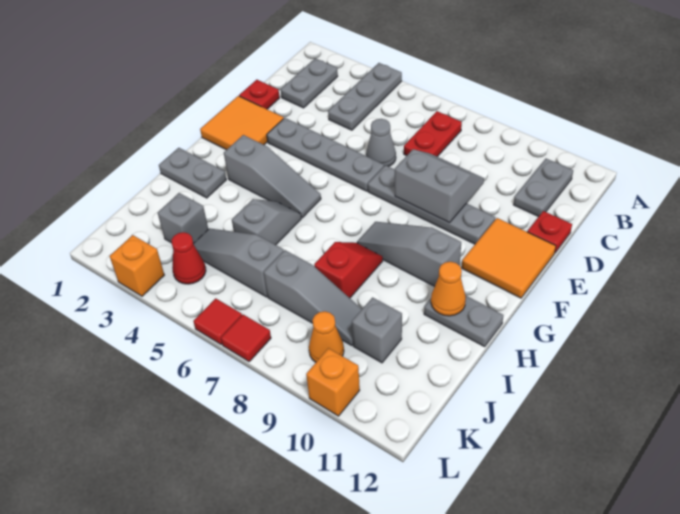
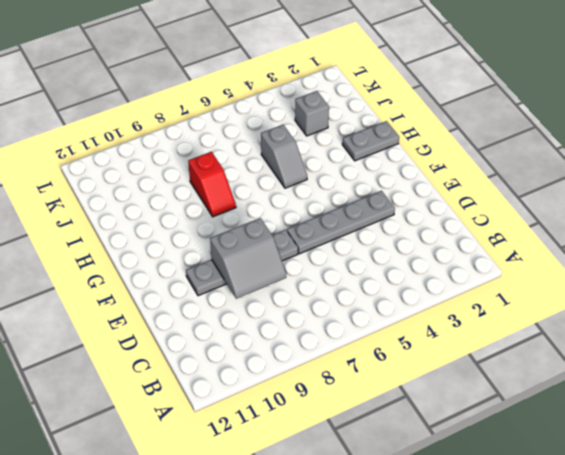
none -> grey plate A4:C4 level 1
none -> grey plate B2:C2 level 1
none -> red plate B7:C7 level 1

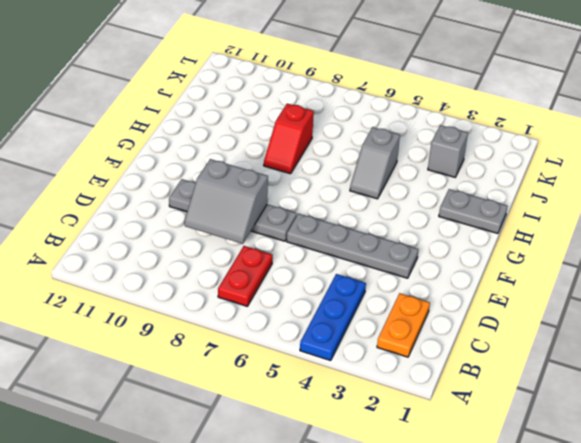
blue plate A4:C4 level 1 -> grey plate A4:C4 level 1
orange plate B2:C2 level 1 -> grey plate B2:C2 level 1
none -> grey plate B11:C11 level 1
none -> red plate D1 level 1
none -> grey cone D6 level 1

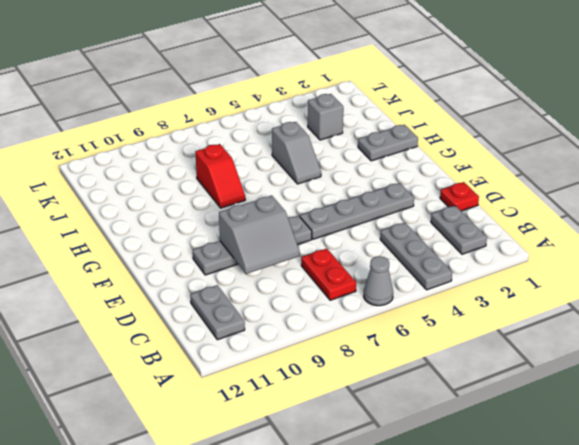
grey cone A6 level 1 -> grey cone D6 level 1
none -> red plate D12 level 1
none -> orange tile E1:F2 level 1
none -> orange tile E11:F12 level 1

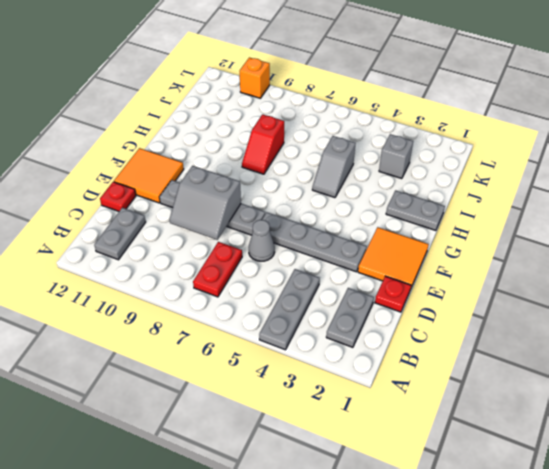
none -> grey slope G3:G5 level 1 top 3
none -> grey slope G8:G10 level 1 top 10
none -> grey plate H11:H12 level 1

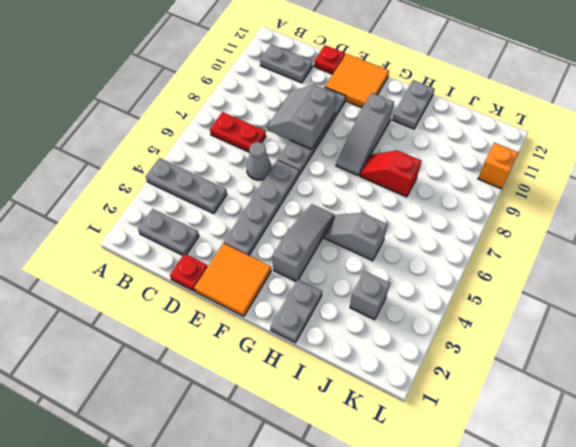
none -> grey slope J4:J6 level 1 top 6
none -> grey slope J7:J9 level 1 top 7
none -> grey brick J10 level 1

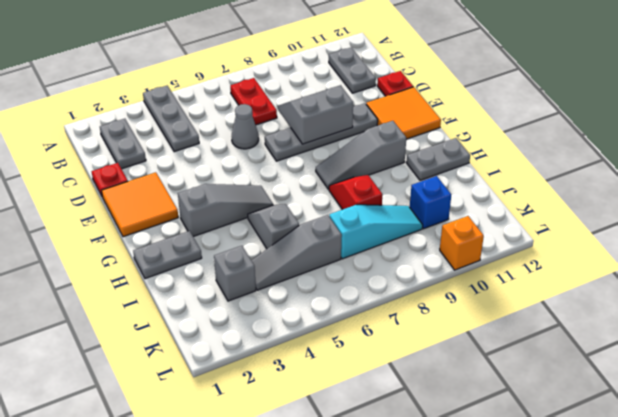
cyan slope J7:J9 level 1 top 7 -> grey slope J7:J9 level 1 top 7
blue brick J10 level 1 -> grey brick J10 level 1
none -> grey plate E3:E6 level 1
none -> red cone K4 level 1
none -> orange cone K9 level 1

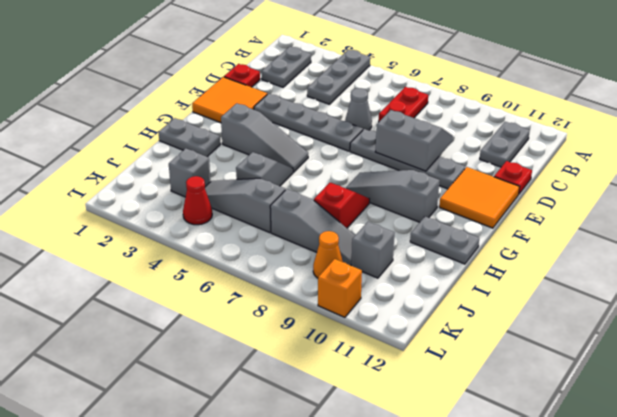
none -> orange brick L3 level 1
none -> red tile L6 level 1
none -> red tile L7 level 1

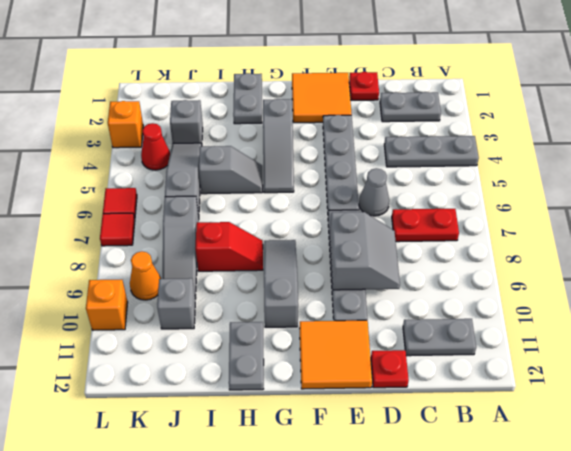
none -> orange cone H11 level 2

